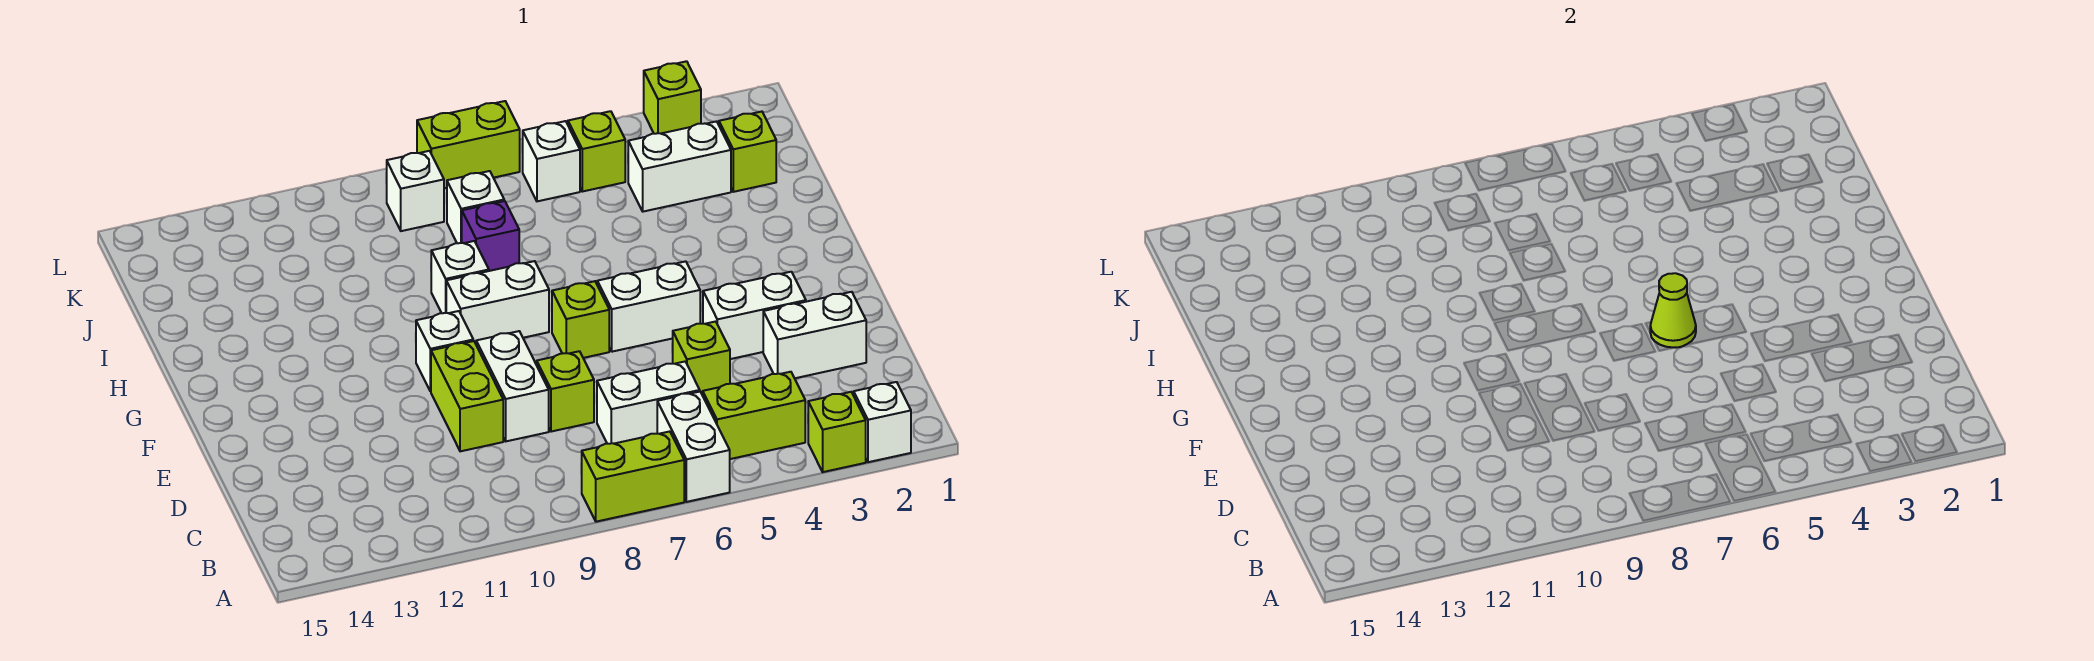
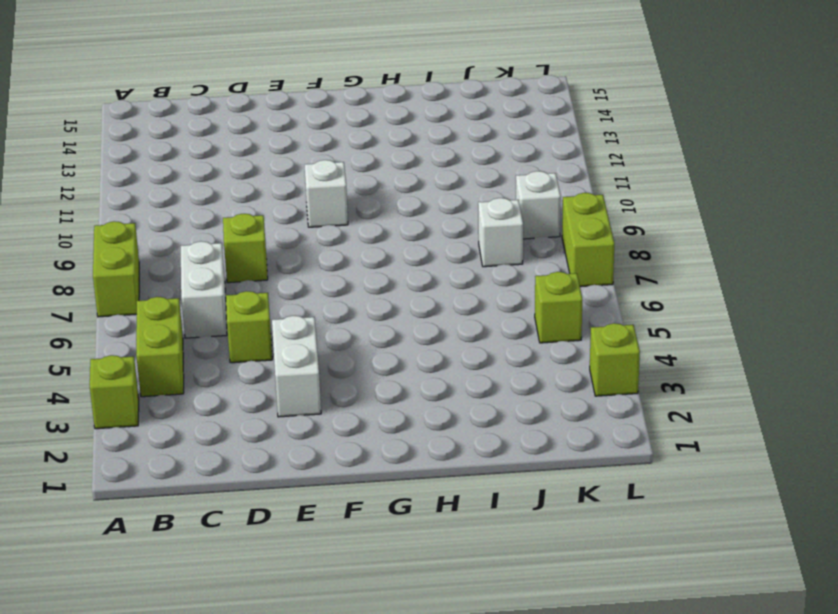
none -> white brick A2 level 1
none -> white brick A6:B6 level 1
none -> white brick D2:D3 level 1

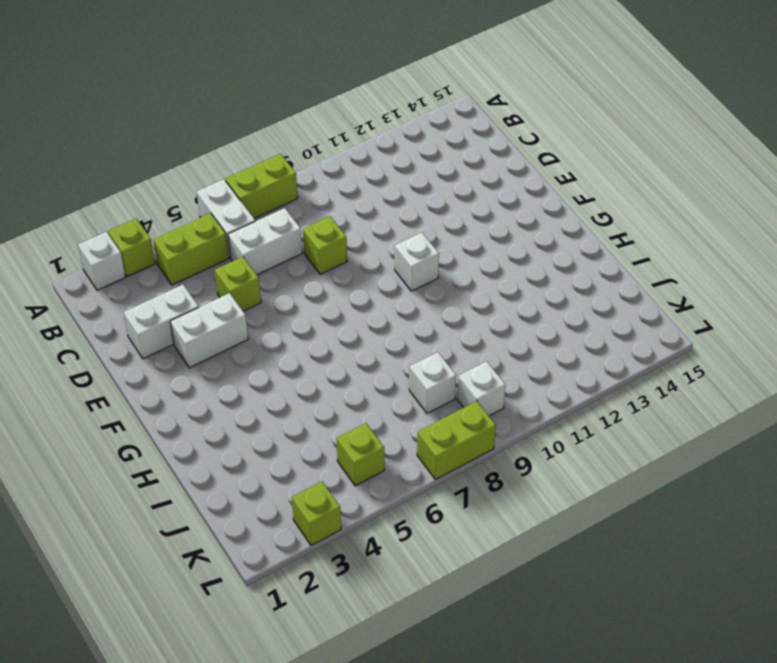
none -> white brick D9:E9 level 1
none -> lime brick D10:E10 level 1
none -> white brick F5:F6 level 1

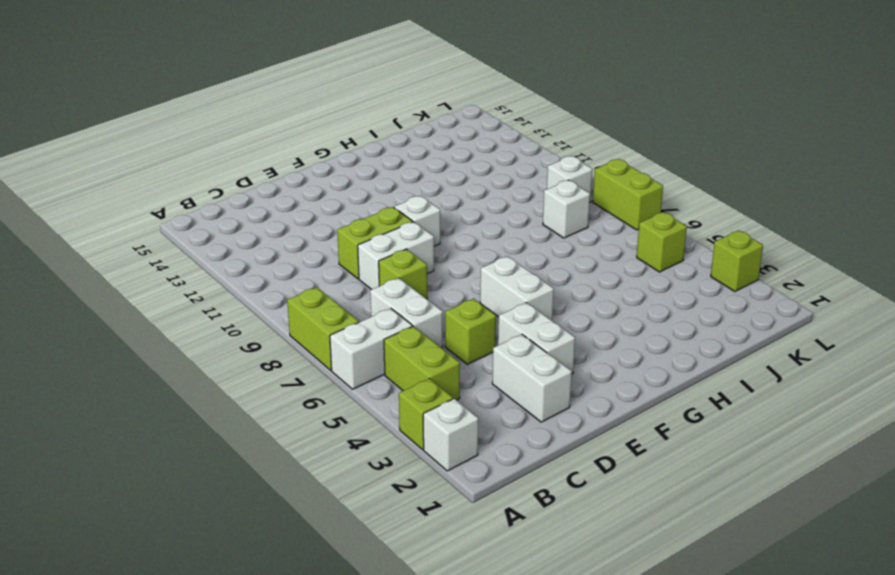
none -> lime brick F7 level 1
none -> white brick G8:G9 level 1
none -> white brick H9 level 1

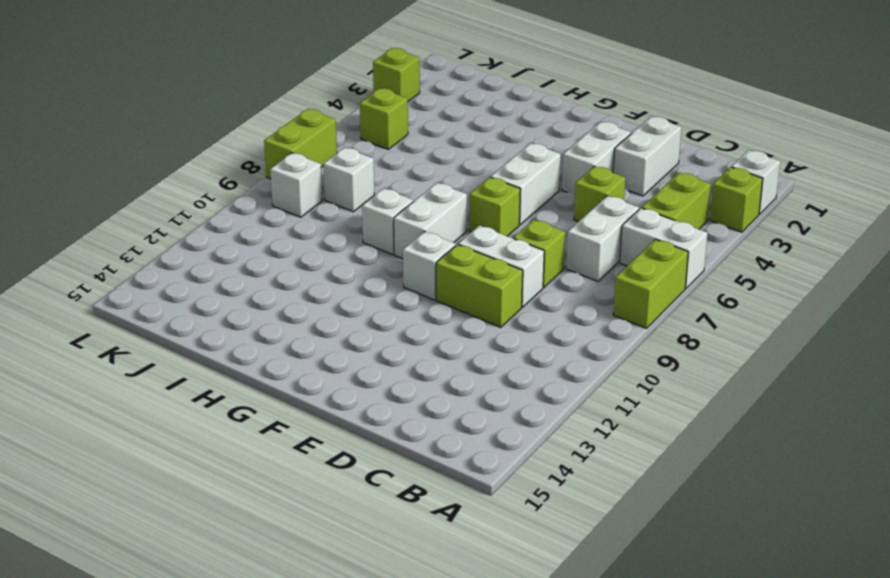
none -> purple brick I8 level 1
none -> lime brick J2 level 1
none -> white brick J3:J4 level 1

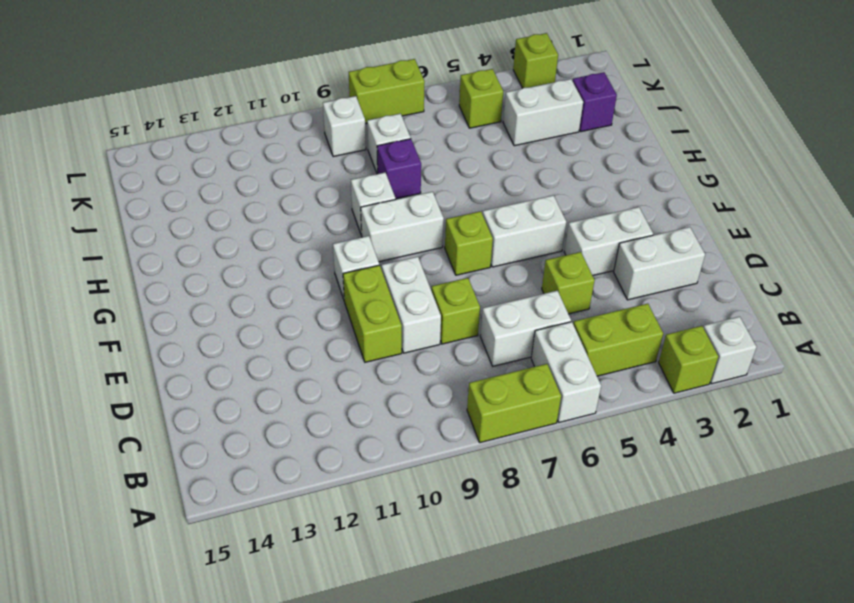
purple brick J2 level 1 -> lime brick J2 level 1
none -> white brick K6 level 1
none -> lime cone F6 level 2

